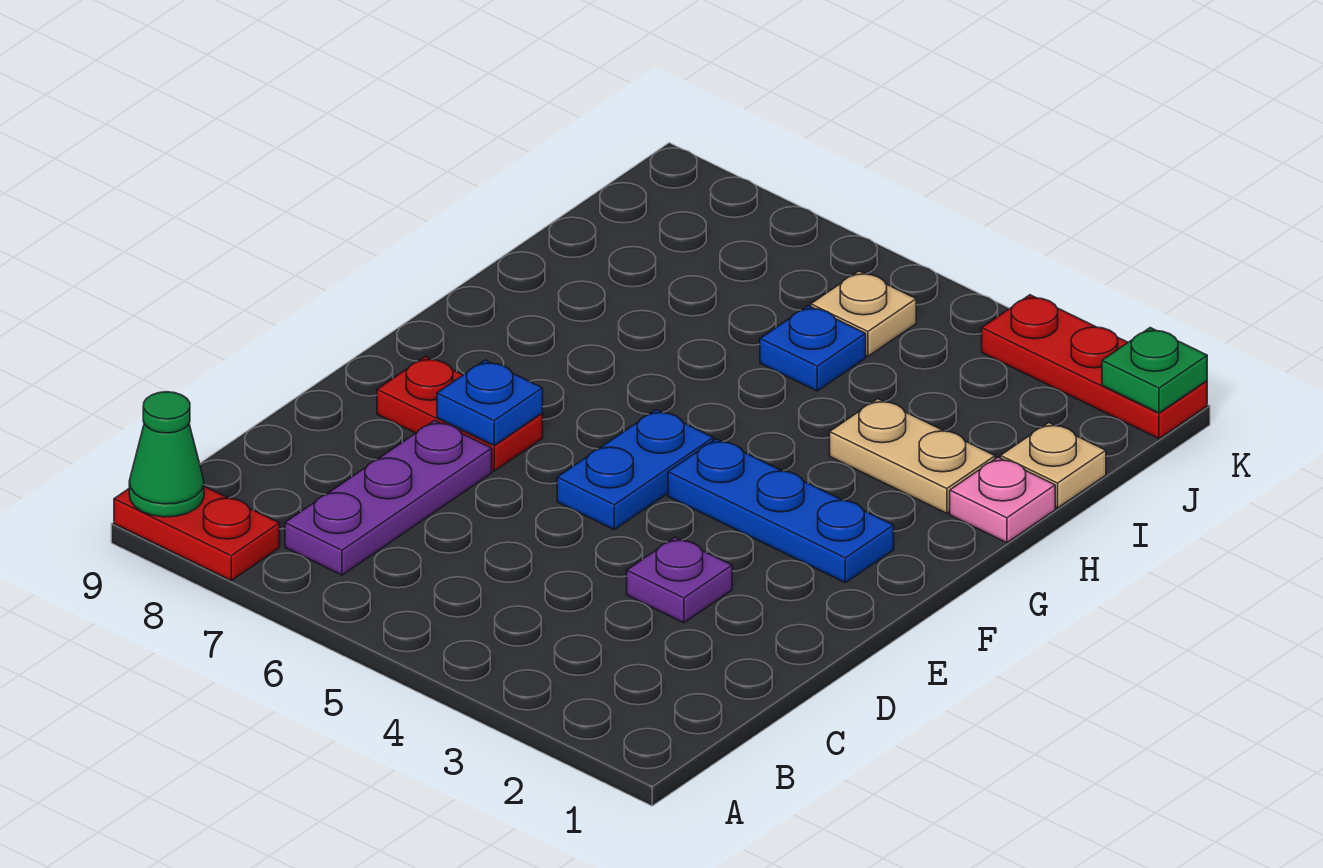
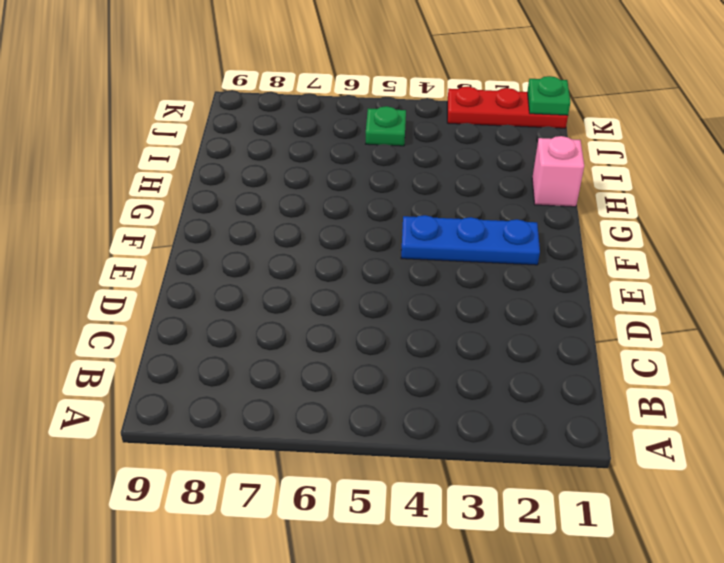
pink brick H1 level 1 -> pink plate H1 level 1
green plate J5 level 1 -> tan plate J5 level 1
none -> red plate A8:A9 level 1
none -> purple plate B7:D7 level 1
none -> purple plate D3 level 1

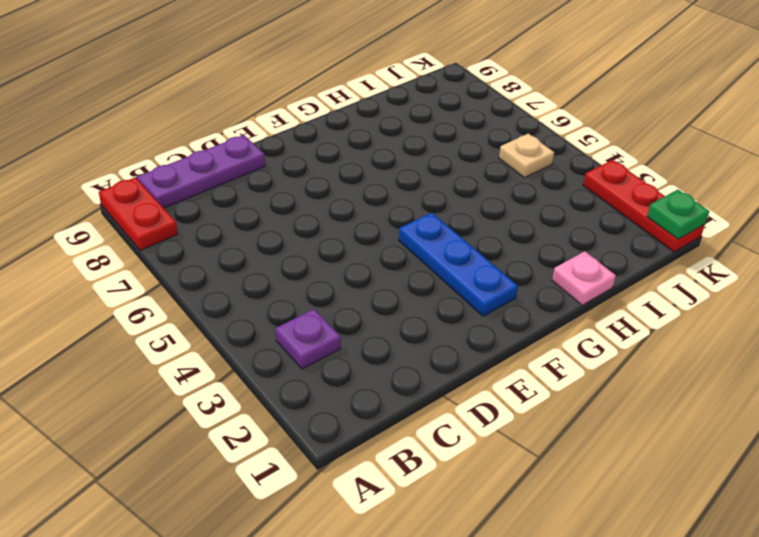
purple plate B3 level 1 -> purple plate D3 level 1
purple plate B9:D9 level 1 -> purple plate B7:D7 level 1
none -> blue plate E5:F5 level 1
none -> red plate E7:E8 level 1
none -> tan plate H2:H3 level 1

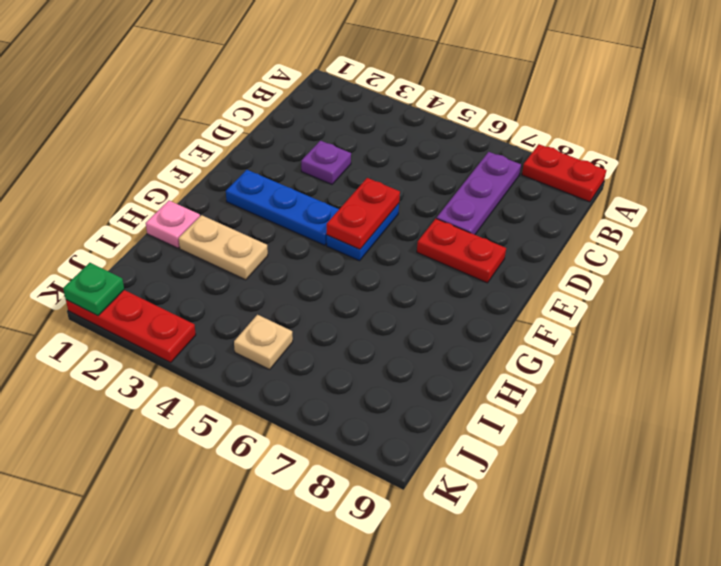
red plate E5:F5 level 2 -> none
none -> tan plate I1 level 1
none -> blue plate I5 level 1
none -> green cone A9 level 2

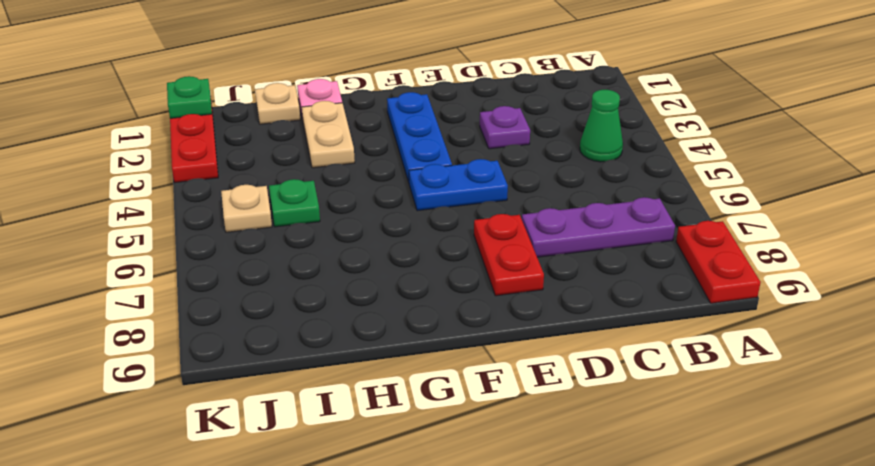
green cone B4 level 1 -> green cone A9 level 2
green plate I5 level 1 -> blue plate I5 level 1
none -> blue plate E7 level 2

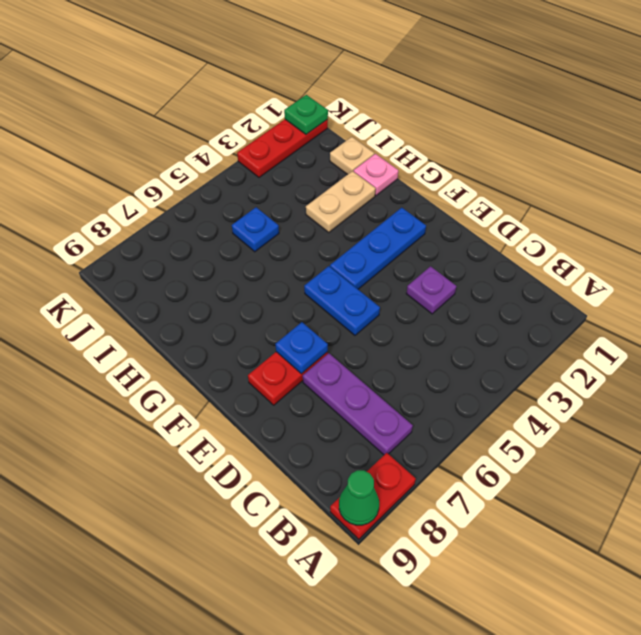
none -> tan plate J5 level 1

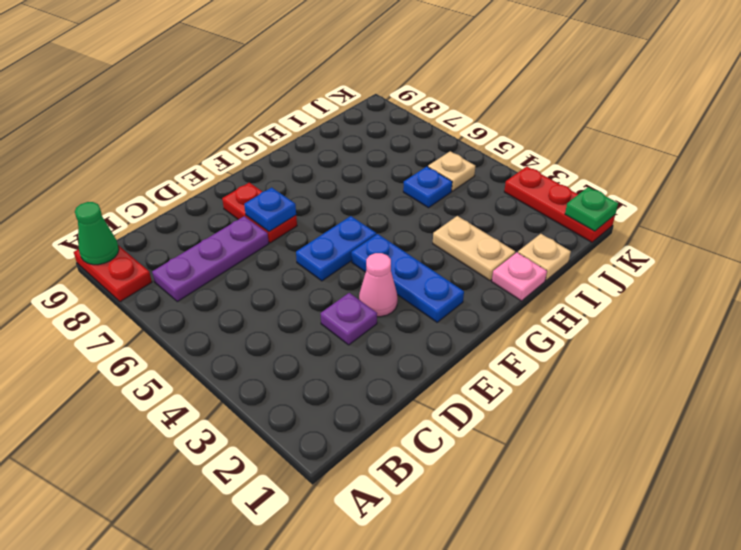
pink cone E3 level 1 -> none

